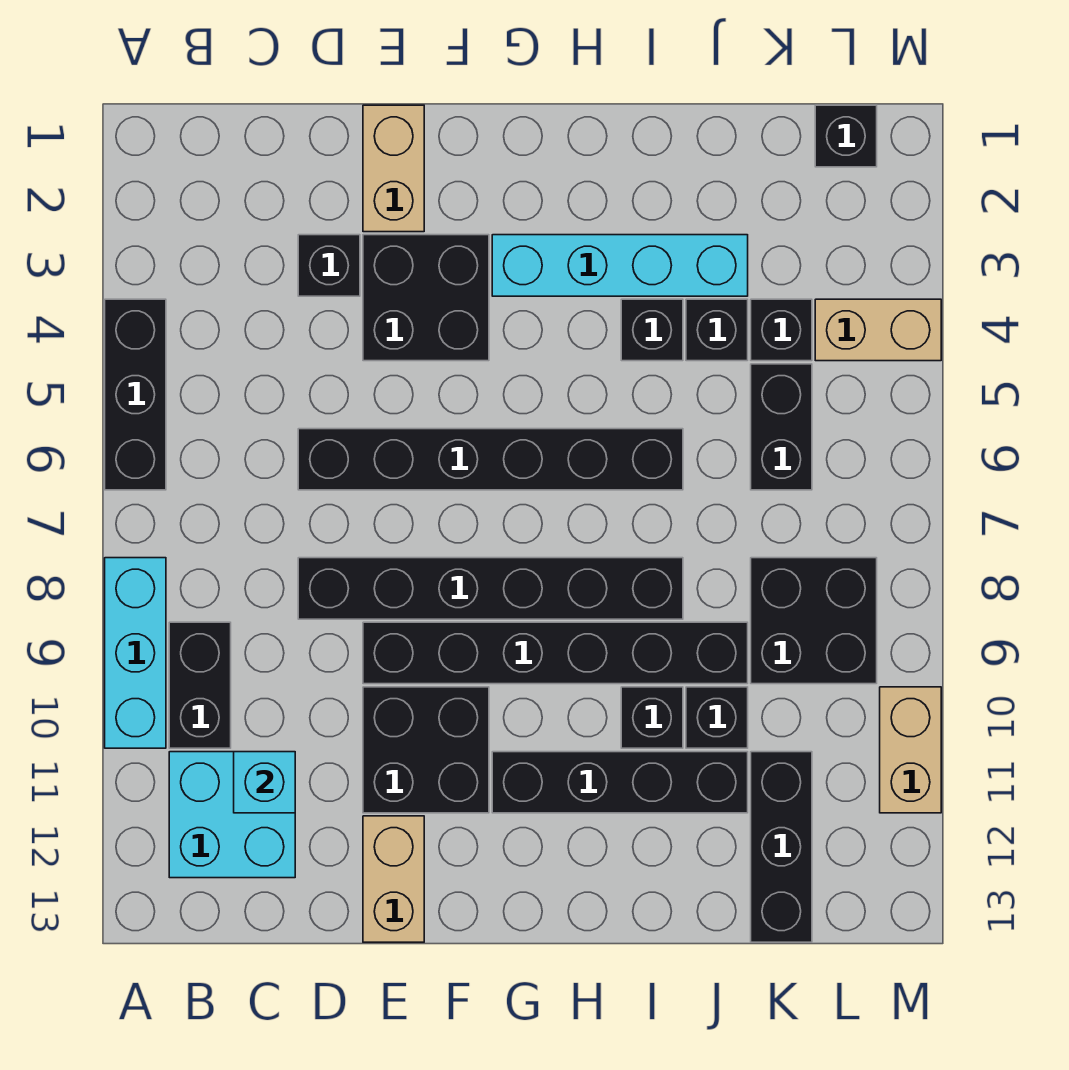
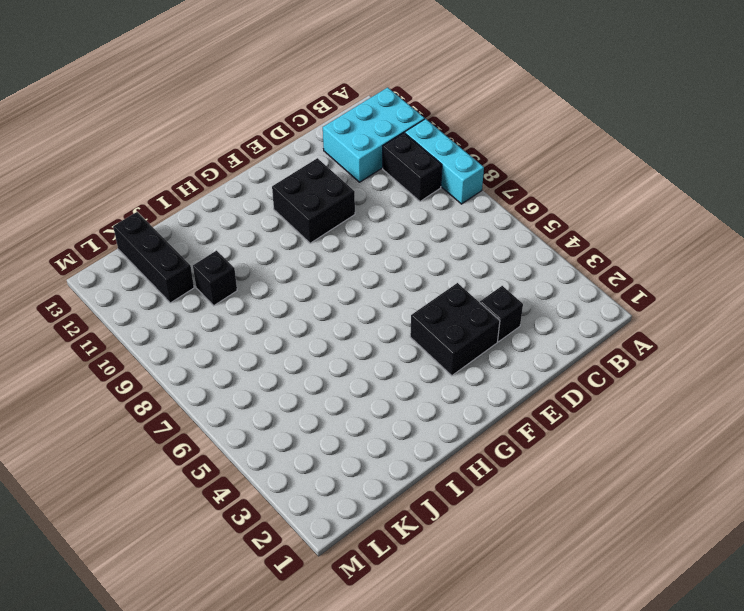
cyan brick A11:C12 level 1 -> cyan brick B11:C12 level 1
none -> black brick A4:A6 level 1
none -> black brick D6:I6 level 1
none -> black brick D8:I8 level 1

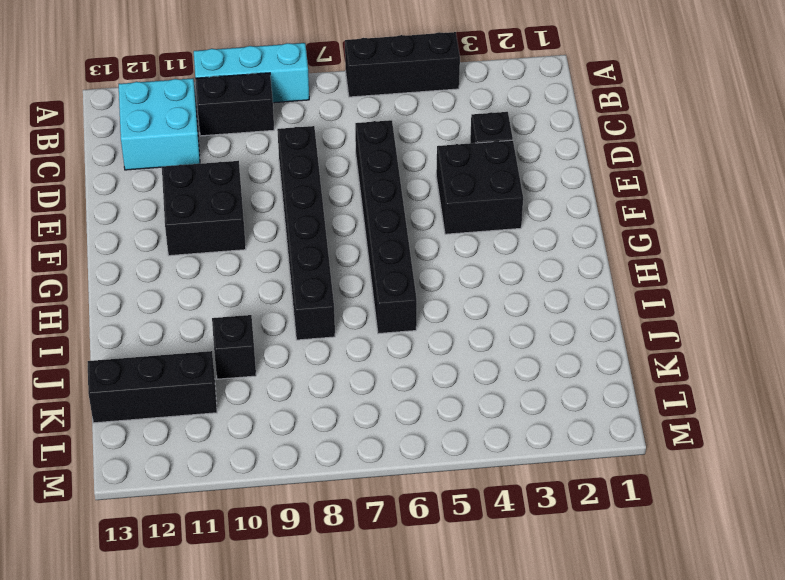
none -> tan brick E1:E2 level 1
none -> black brick E9:J9 level 1
none -> tan brick E12:E13 level 1

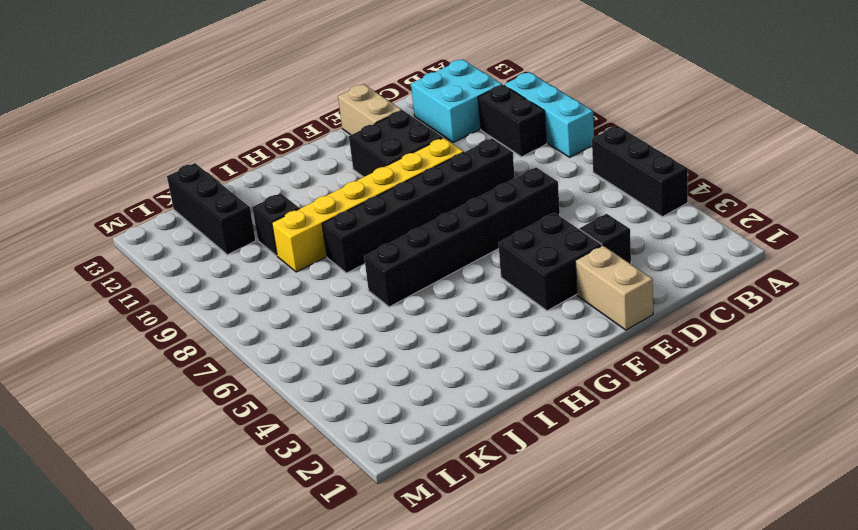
yellow brick E9:J9 level 1 -> black brick E9:J9 level 1
none -> cyan brick G3:J3 level 1
none -> black brick G11:J11 level 1
none -> black brick I4 level 1

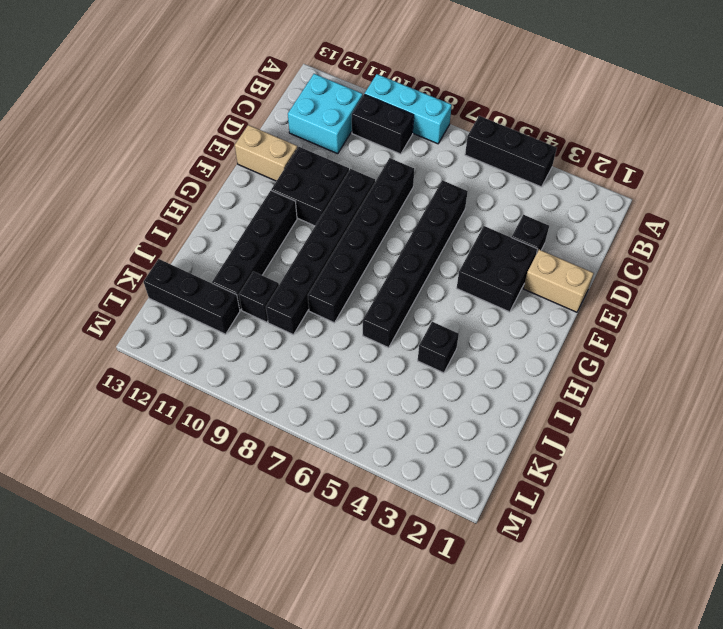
none -> cyan brick G3:J3 level 1
none -> black brick I10 level 1
none -> black brick J4 level 1

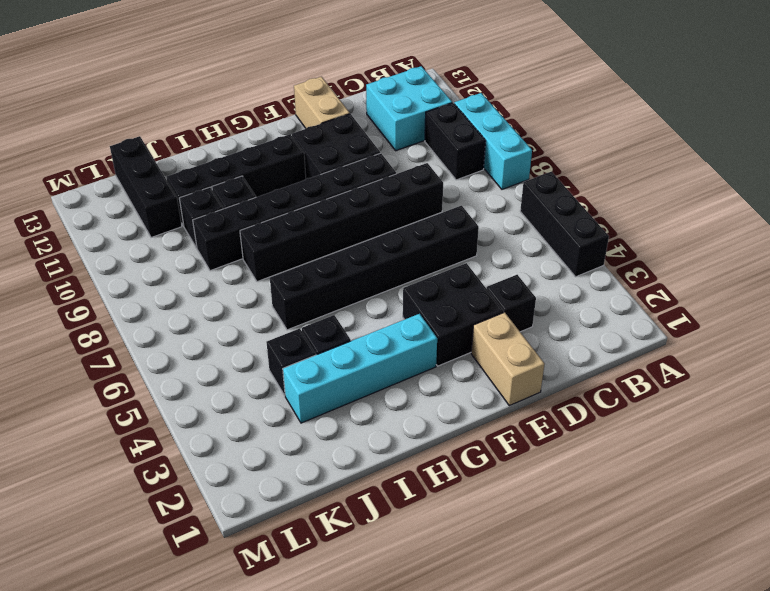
none -> black brick K4 level 1
none -> black brick K5:K6 level 1
none -> black brick K8:L9 level 1

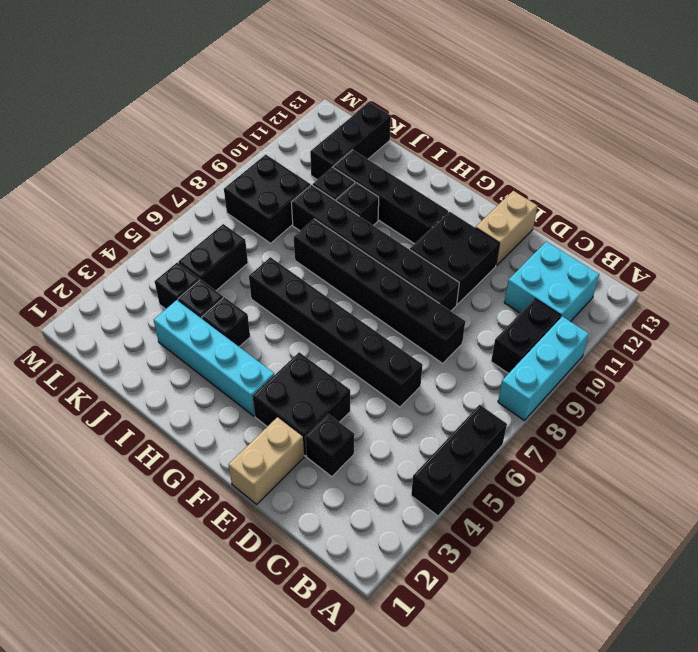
none -> black brick L1 level 1
none -> tan brick L4:M4 level 1
none -> tan brick M10:M11 level 1

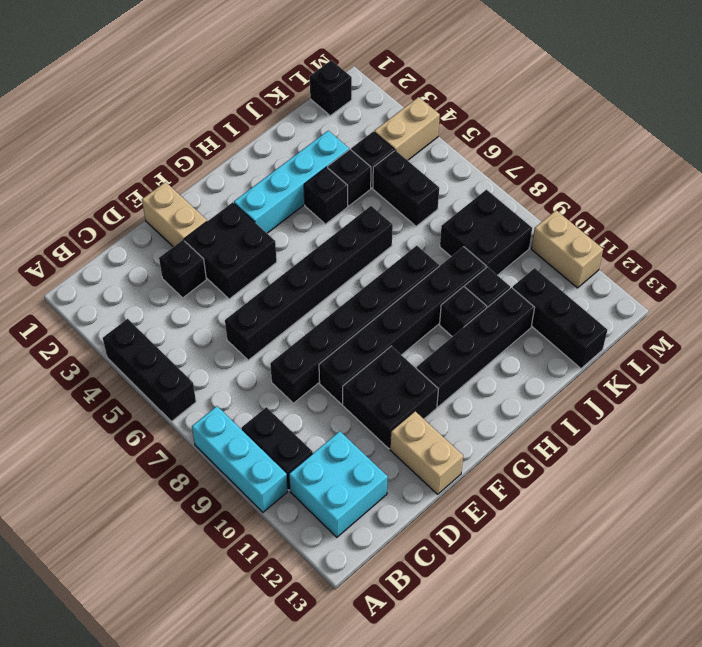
none -> cyan brick C11 level 2

